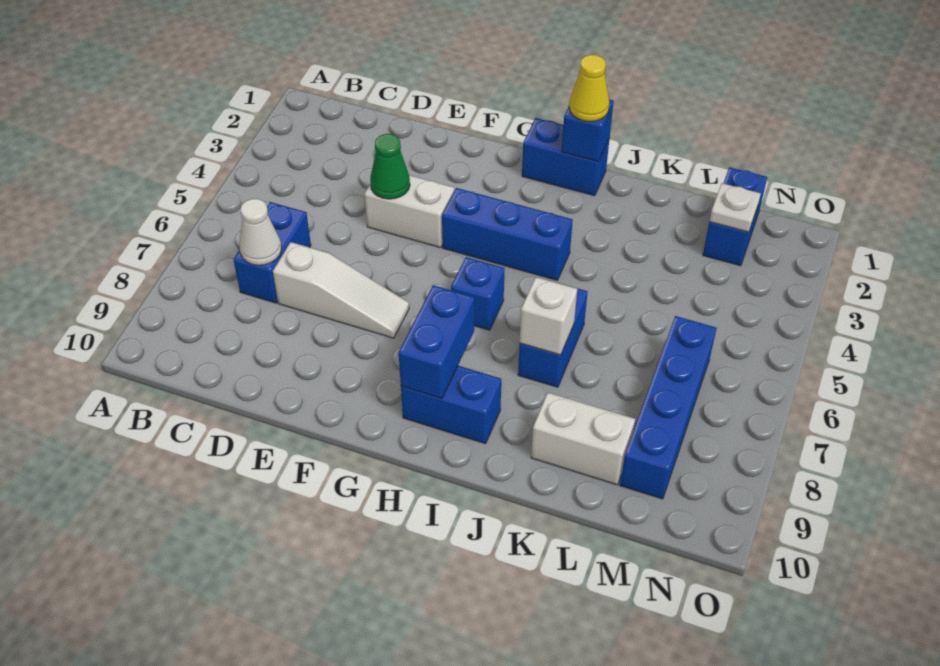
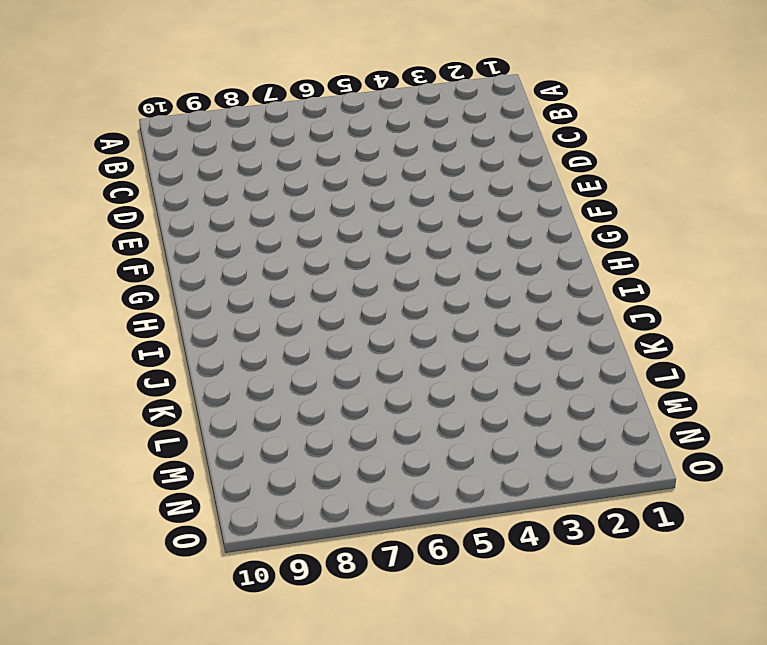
none -> blue brick C6:C7 level 1
none -> white slope D7:F7 level 1 top D
none -> white brick E4:F4 level 1

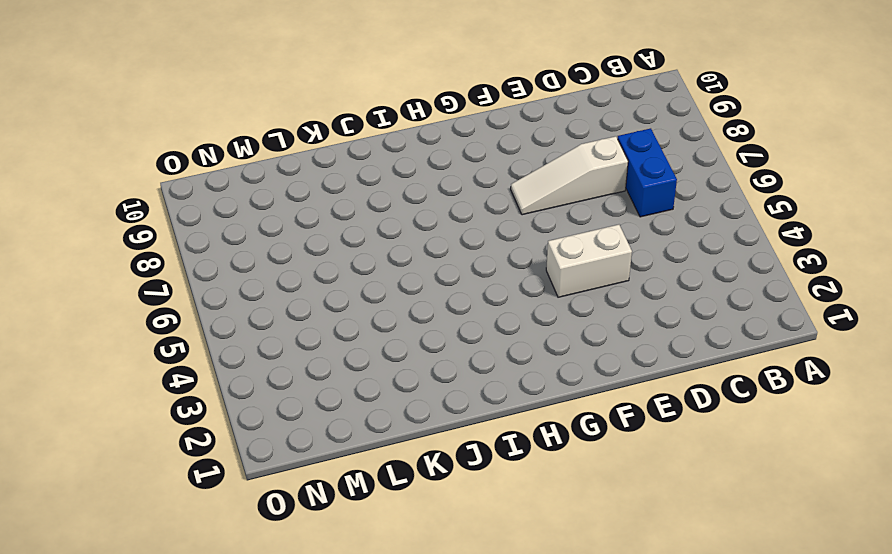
none -> blue brick G4:I4 level 1
none -> blue brick H1:I1 level 1
none -> blue brick H6 level 1

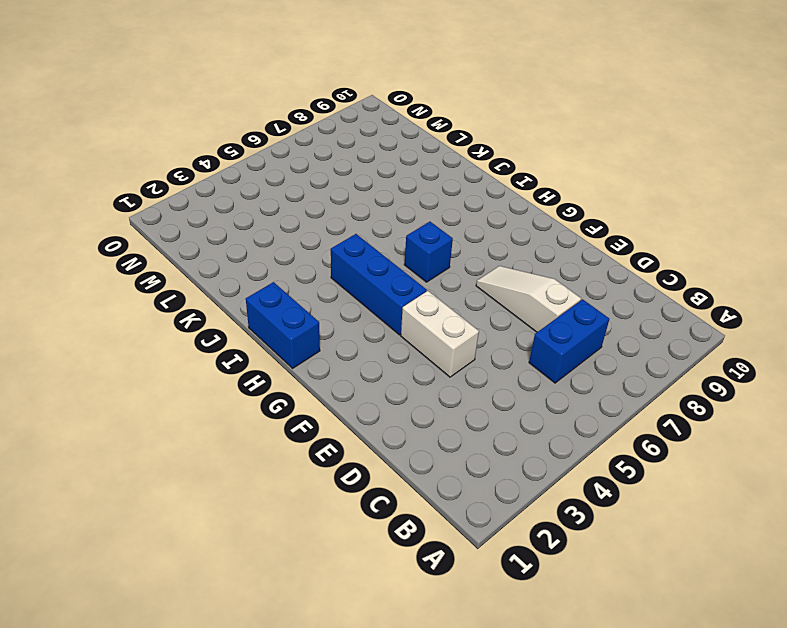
none -> blue brick H9:I9 level 1
none -> blue brick J6:J7 level 1
none -> white brick K9:L9 level 1

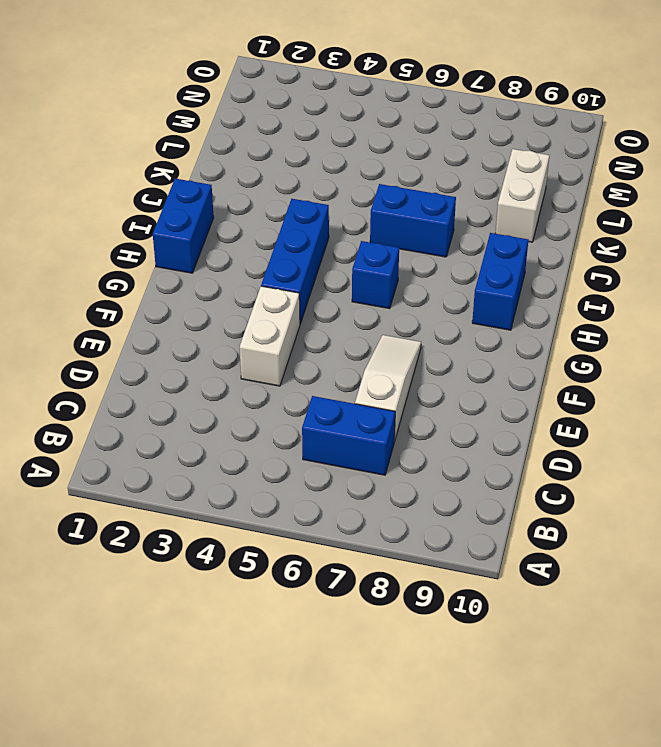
none -> blue brick M1:M2 level 1
none -> blue brick M6:M9 level 1
none -> white cone C7 level 2

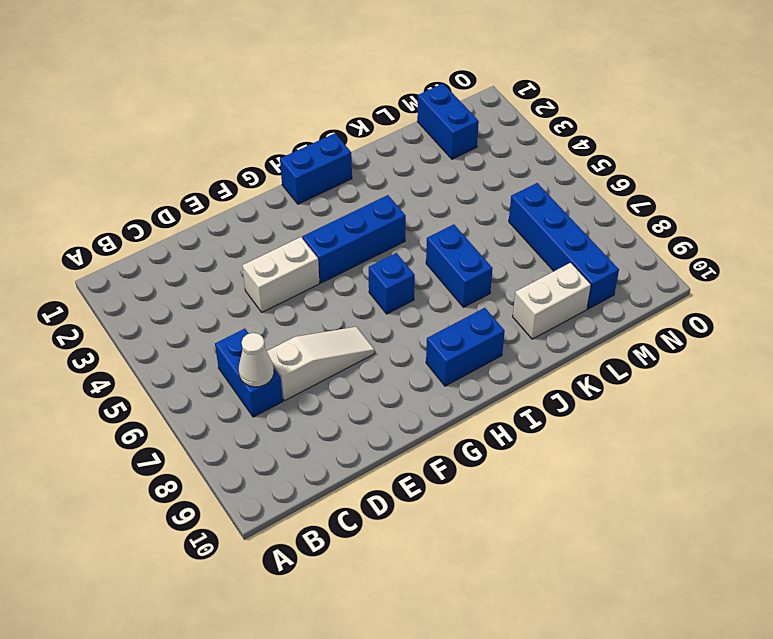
none -> green cone E4 level 2
none -> blue brick H8:H9 level 2
none -> blue brick I1 level 2

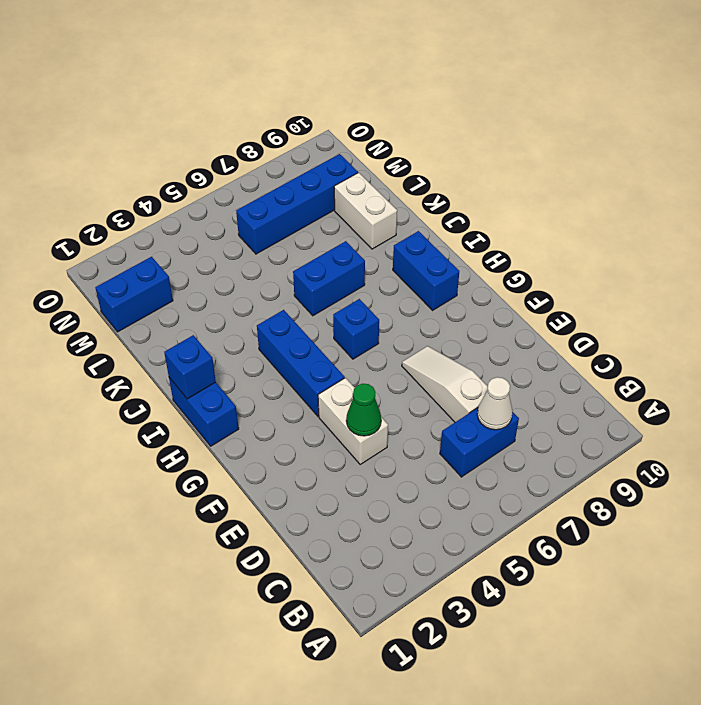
none -> blue brick H8:H9 level 2
none -> white brick J7 level 2
none -> white plate M2 level 2

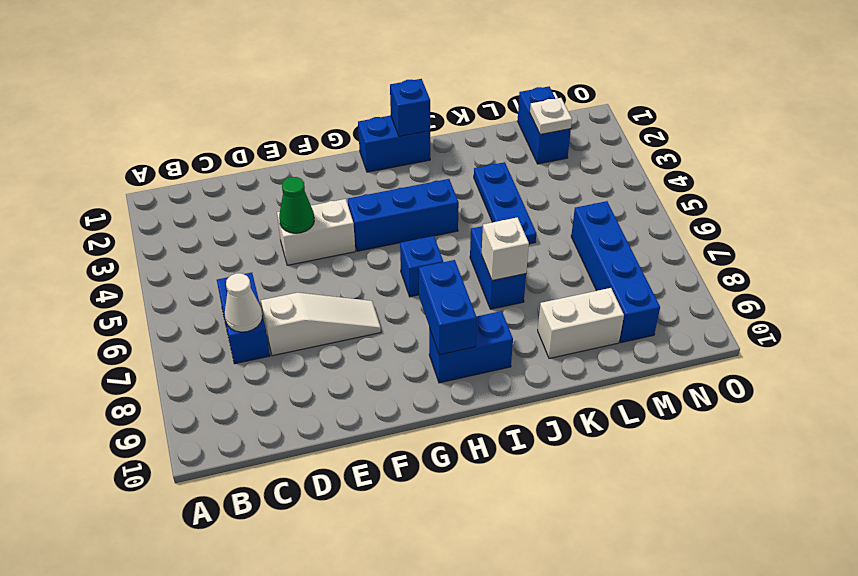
blue plate K3:K5 level 1 -> none
none -> yellow cone I1 level 3

